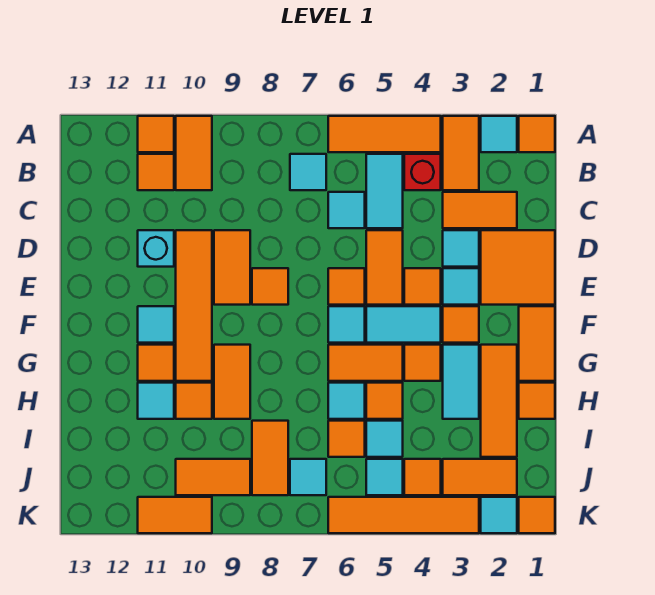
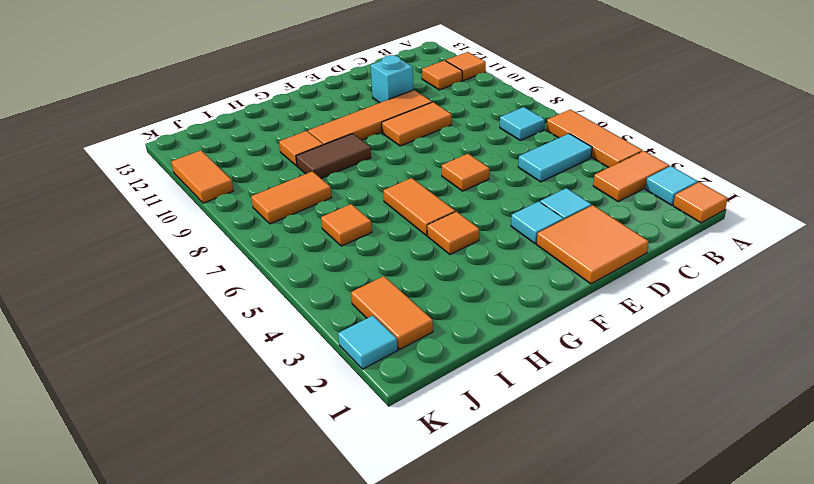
brown tile G9:H9 level 1 -> orange tile G9:H9 level 1
none -> orange tile A10:B10 level 1
none -> red brick B4 level 1
none -> orange tile C2:C3 level 1
none -> cyan tile C6 level 1

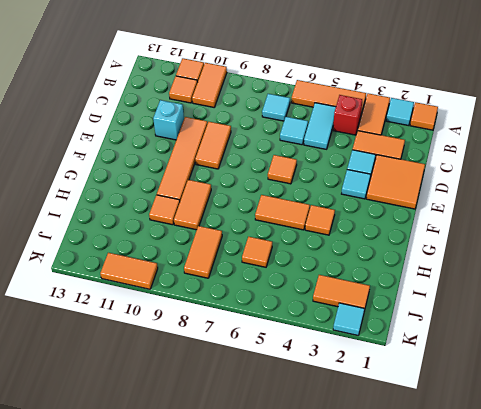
none -> orange tile D5:E5 level 1
none -> orange tile E4 level 1
none -> orange tile E8 level 1
none -> orange tile F1:G1 level 1

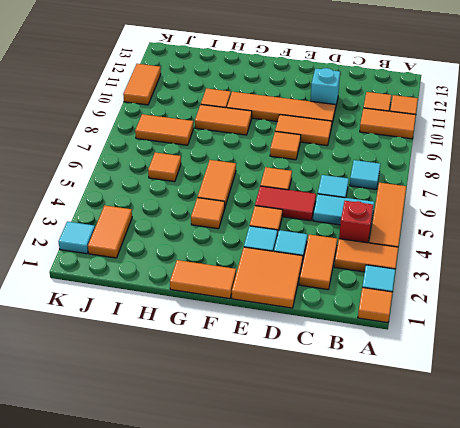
red tile D5:E5 level 1 -> orange tile D5:E5 level 1
none -> orange tile F3 level 1
none -> cyan tile F4:F5 level 1
none -> cyan tile F6 level 1
none -> cyan tile F11 level 1

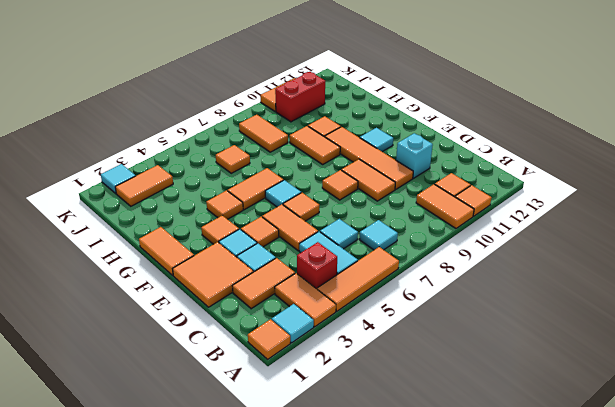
red brick J10:J11 level 1 -> orange tile J9:J10 level 1
none -> cyan tile F4:F5 level 1
none -> orange tile G2:I2 level 1
none -> cyan tile G3:H3 level 1
none -> orange tile G11 level 1

